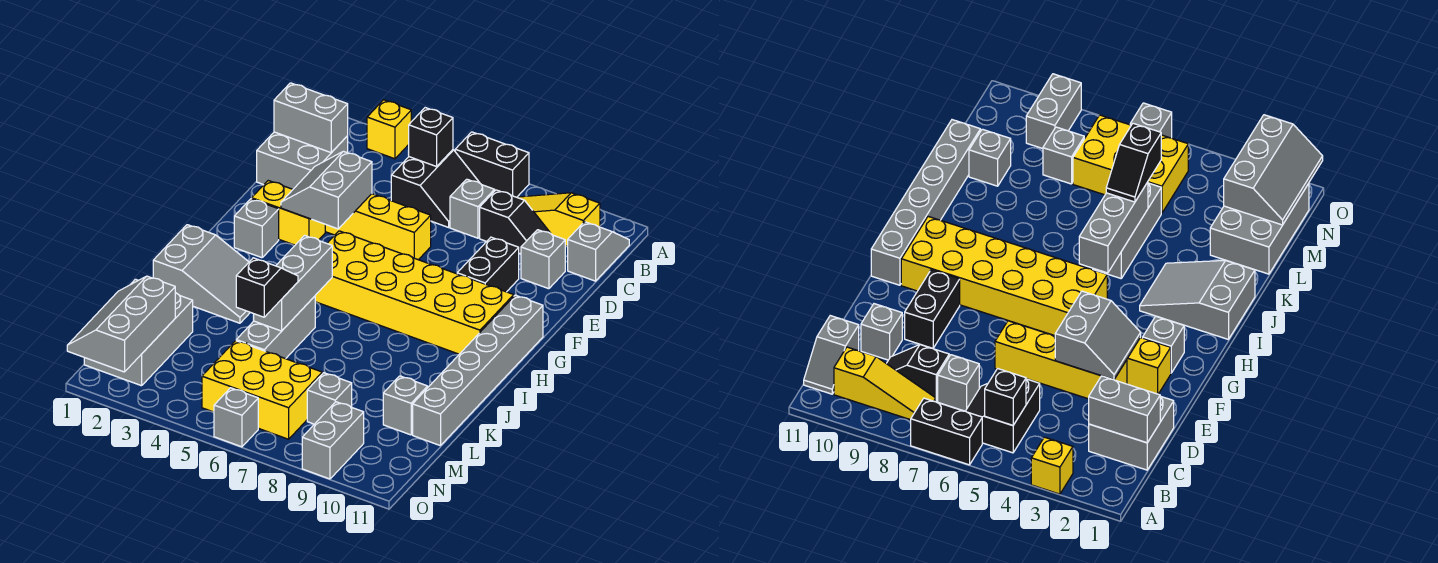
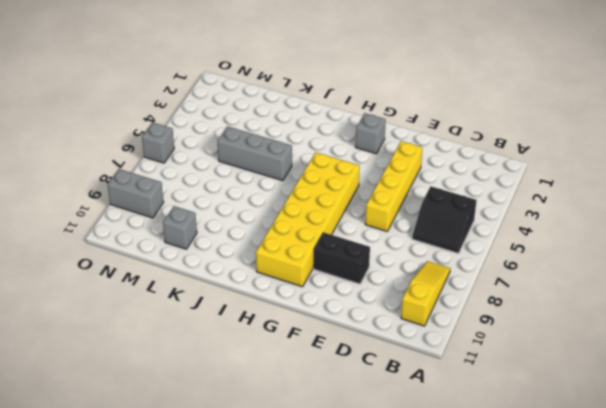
none -> yellow brick A3 level 1
none -> black brick A6:A7 level 1
none -> grey slope B11:C11 level 1 top C

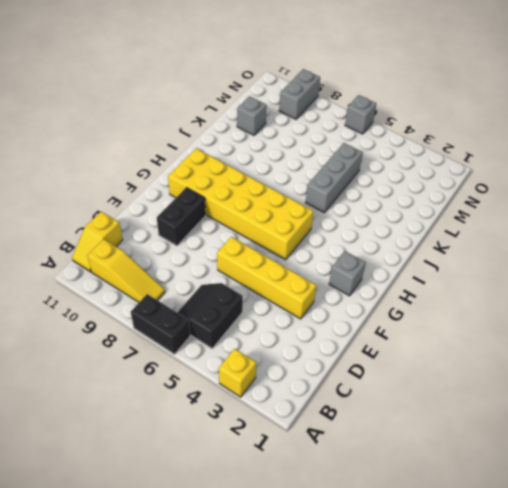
yellow slope B11:C11 level 1 top C -> grey slope B11:C11 level 1 top C
none -> grey brick C1:D2 level 1
none -> grey brick C7 level 1
none -> black slope C8:C9 level 1 top 8

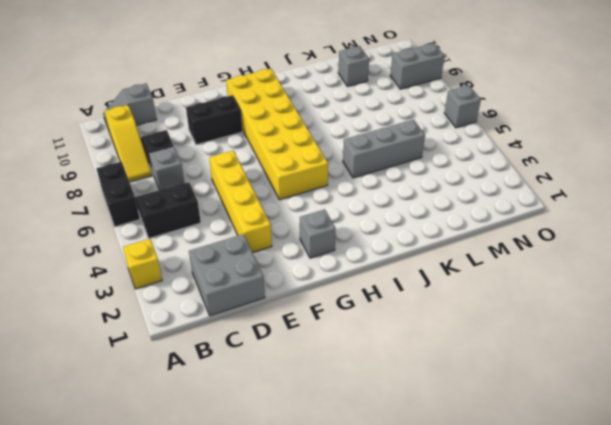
none -> grey brick D10 level 1
none -> yellow brick F2:F3 level 1
none -> grey brick G11:L11 level 1

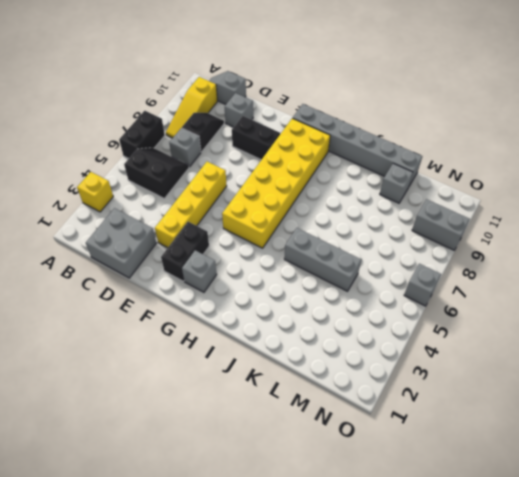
black brick F2:F3 level 1 -> yellow brick F2:F3 level 1
none -> grey slope I1:J3 level 1 top 1
none -> grey brick L1:N2 level 1
none -> yellow brick M5:N7 level 1

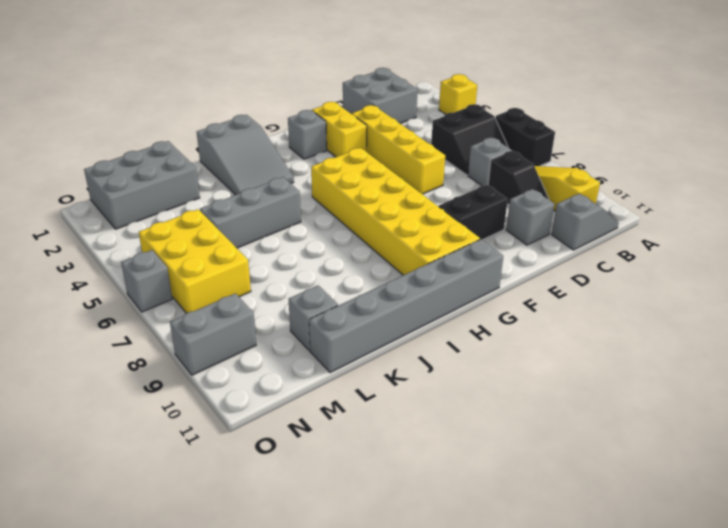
none -> grey brick M8 level 1
none -> black brick B5 level 2
none -> grey brick C1:C2 level 2

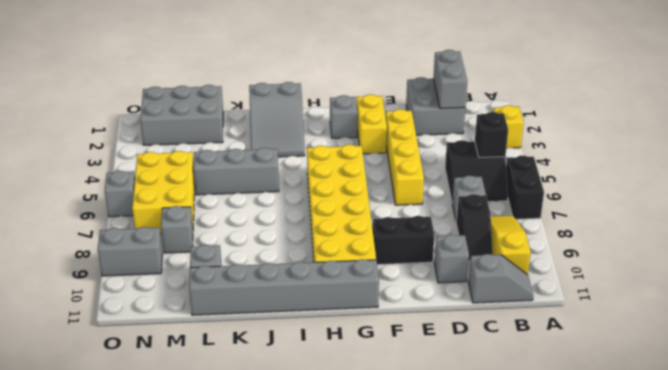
none -> grey slope E3:F4 level 2 top 4
none -> grey brick I5:K5 level 2
none -> grey slope M1:O2 level 2 top 2

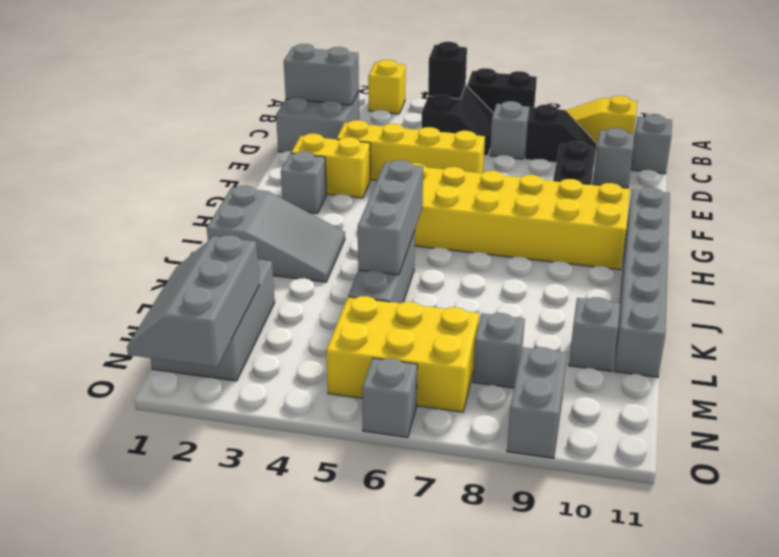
none -> grey slope E3:F4 level 2 top 4
none -> black slope K5:L5 level 3 top L

